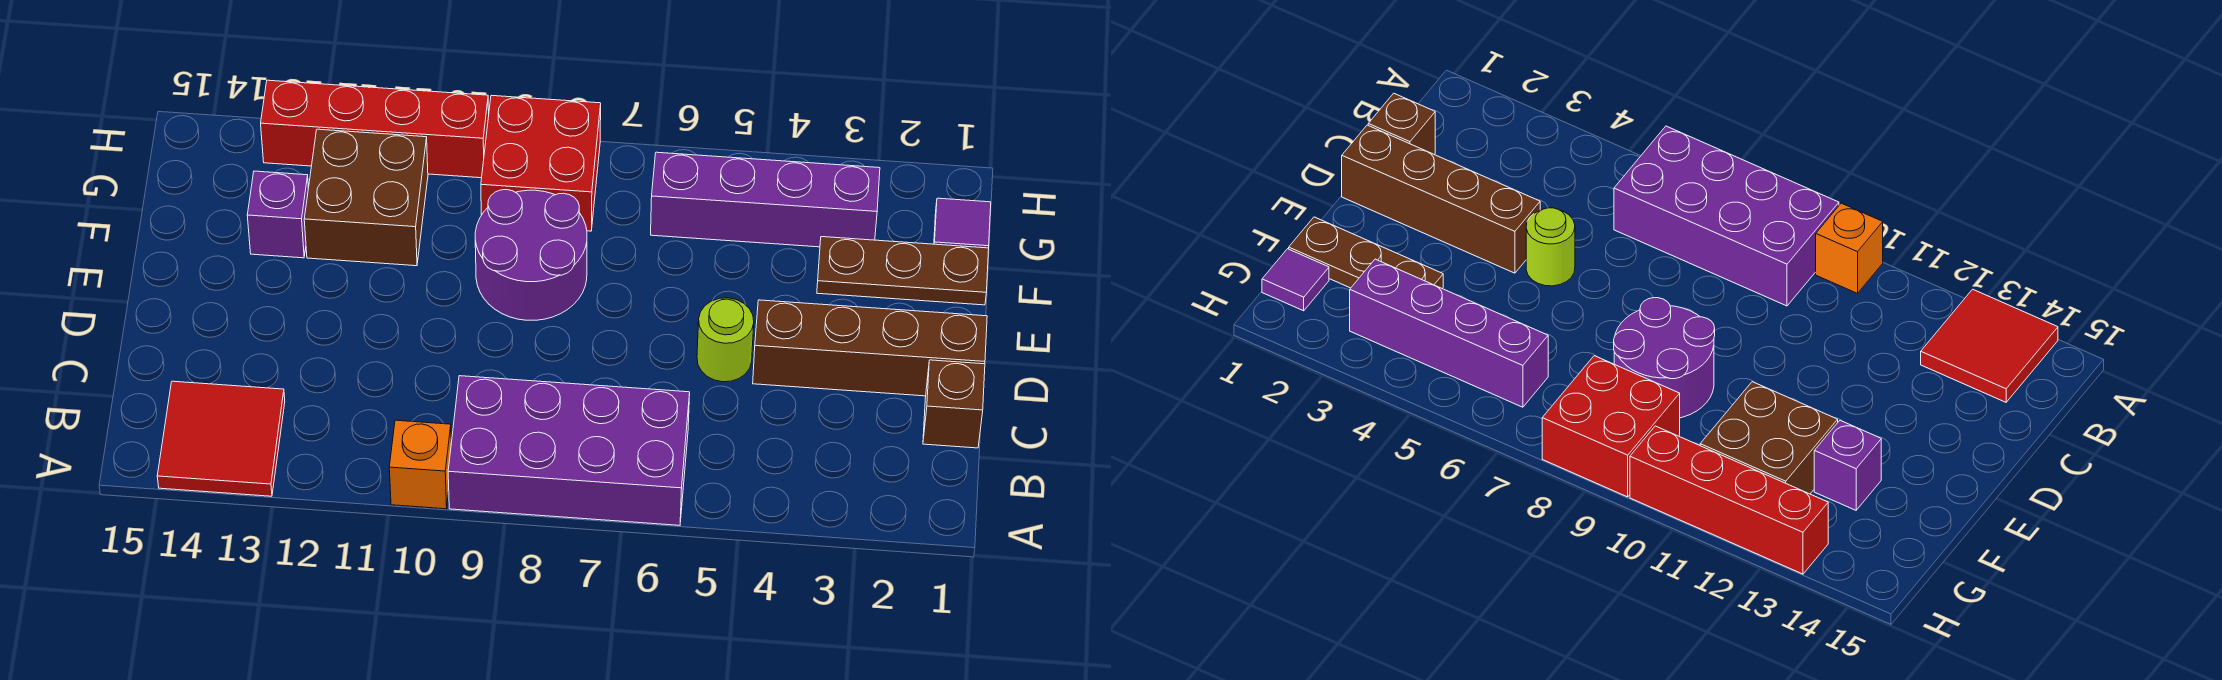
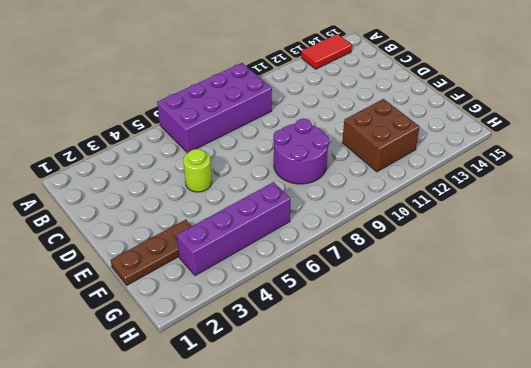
red tile A13:A14 level 1 -> red tile A13:B14 level 1
none -> orange brick A10 level 1
none -> brown brick C1 level 1
none -> brown brick D1:D4 level 1

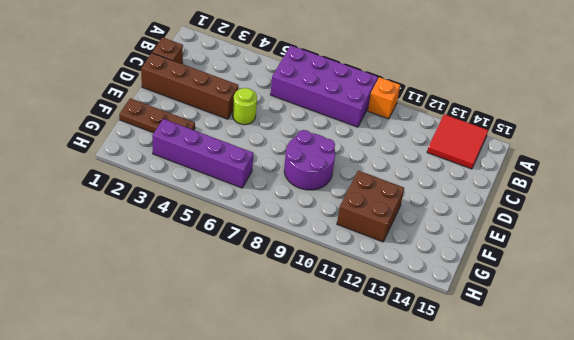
none -> purple brick F13 level 1
none -> purple tile G1 level 1
none -> red brick G8:H9 level 1

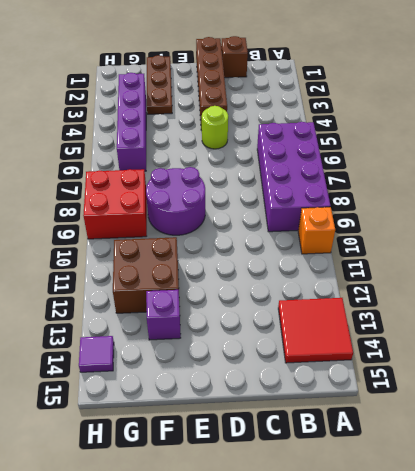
purple tile H14 level 1 -> purple tile G1 level 1
none -> red brick H10:H13 level 1

